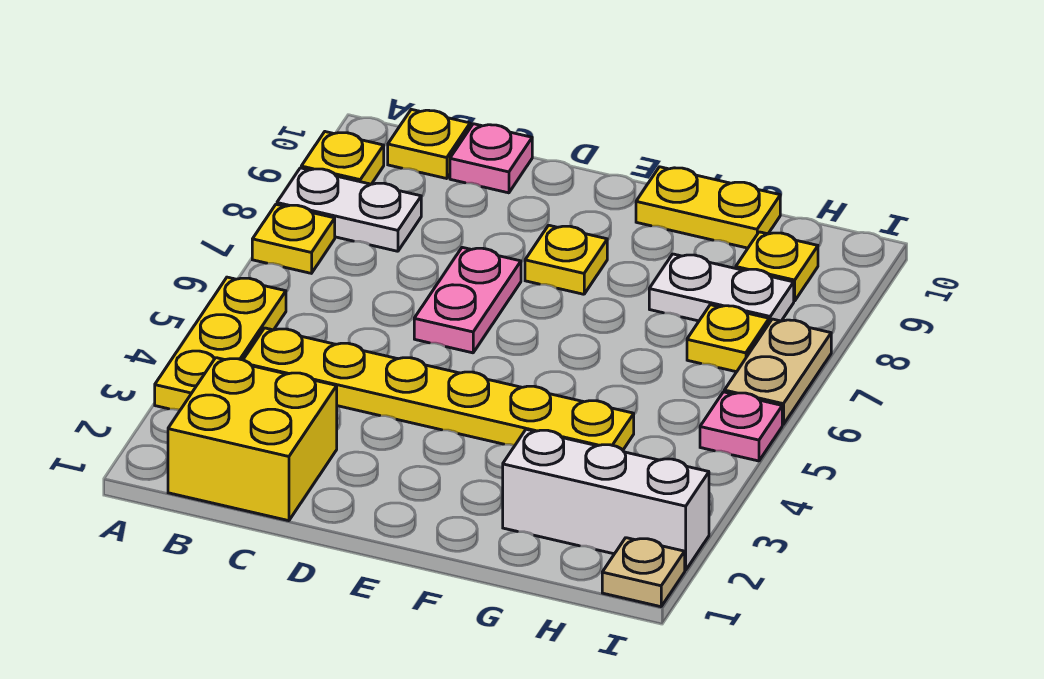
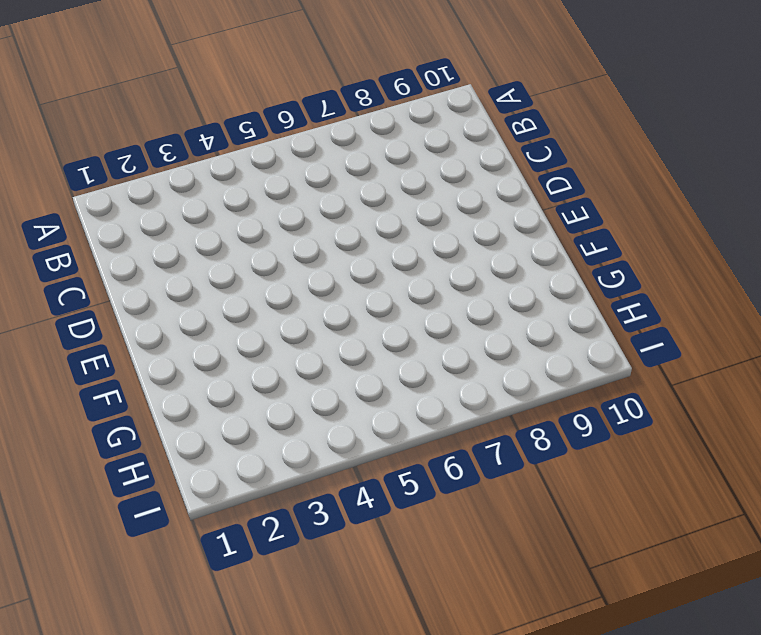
none -> yellow plate A3:A5 level 1
none -> yellow plate A7 level 1
none -> white plate A8:B8 level 1

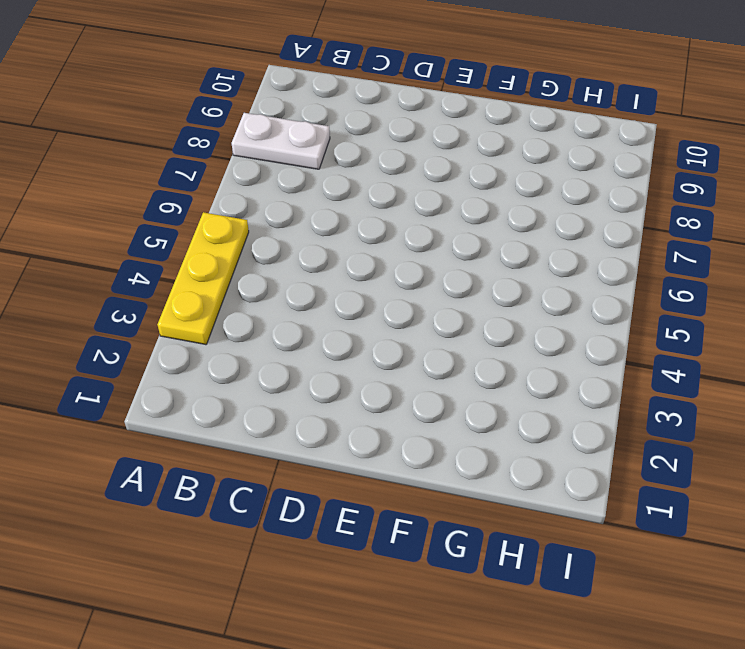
none -> yellow plate A7 level 1
none -> yellow plate A9 level 1
none -> yellow brick B1:C2 level 1

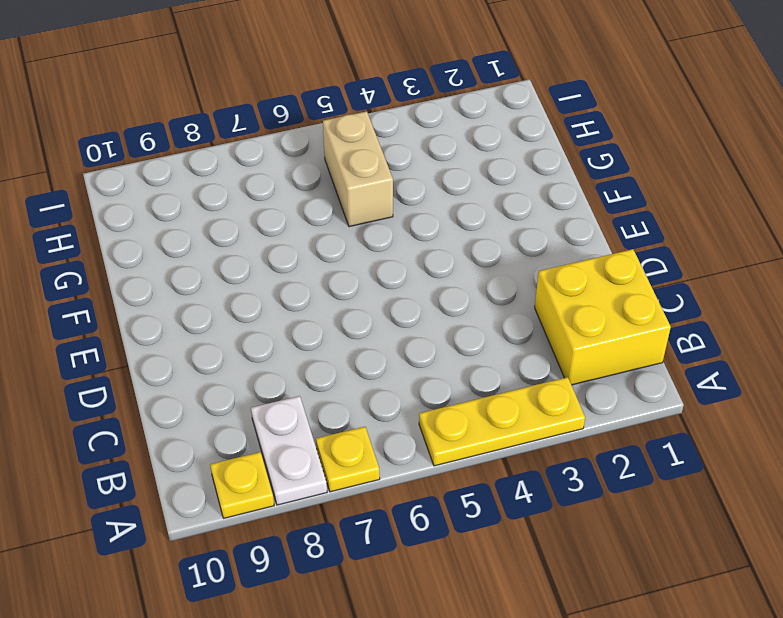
tan brick G5:H5 level 1 -> none
none -> yellow plate B4:G4 level 1
none -> yellow plate B10 level 1
none -> pink plate C10 level 1

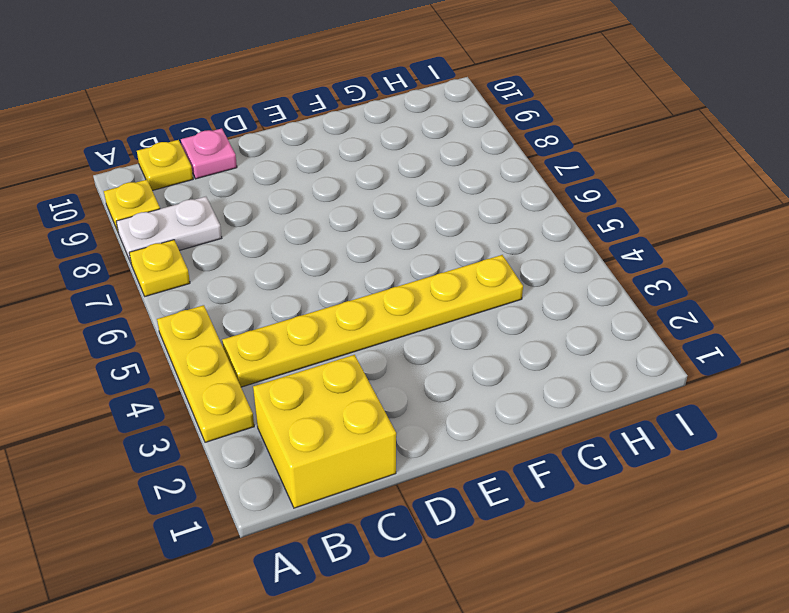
none -> pink plate D6:D7 level 1
none -> yellow plate E8 level 1
none -> yellow plate F10:G10 level 1

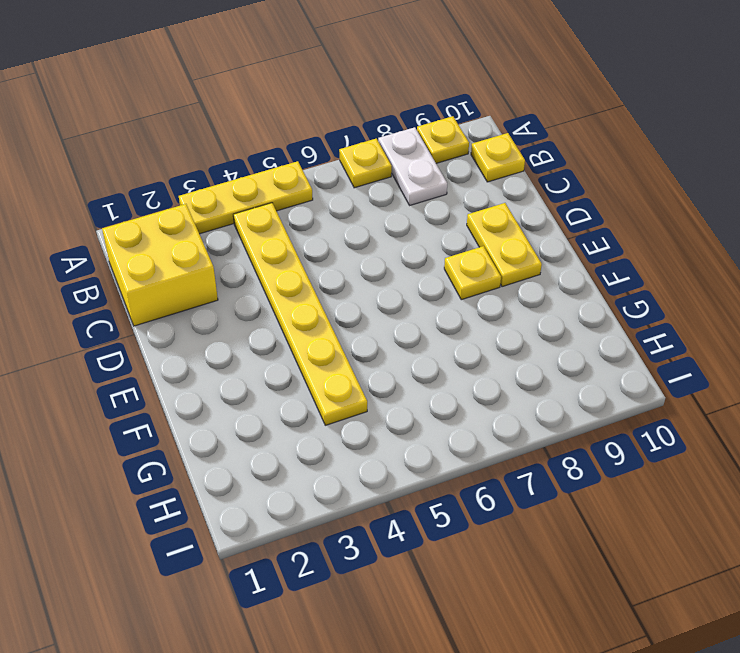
yellow plate D9:E9 level 1 -> yellow plate F10:G10 level 1
none -> pink plate C10 level 1
none -> pink plate D6:D7 level 1
none -> white brick G2:I2 level 1

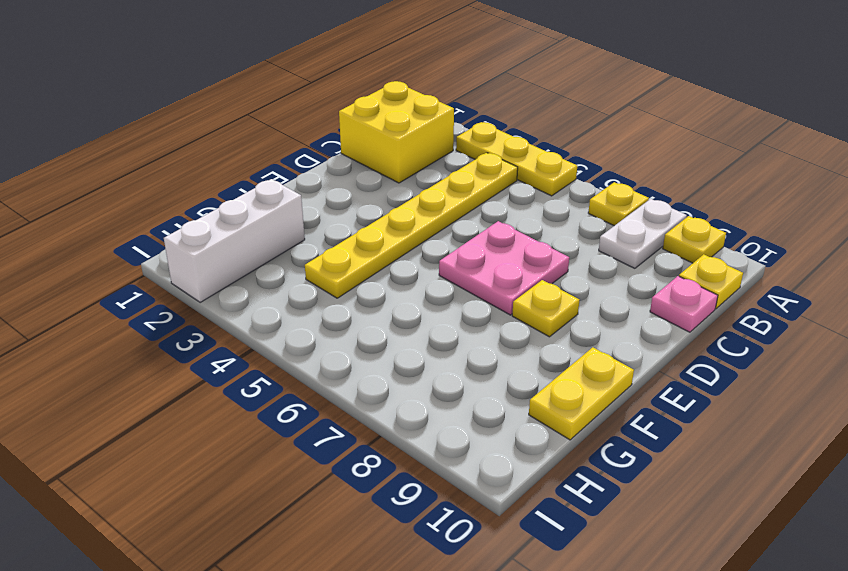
pink plate D6:E7 level 1 -> pink plate D6:D7 level 1
none -> white plate G8:H8 level 1
none -> yellow plate H7 level 1
none -> yellow plate H9 level 1

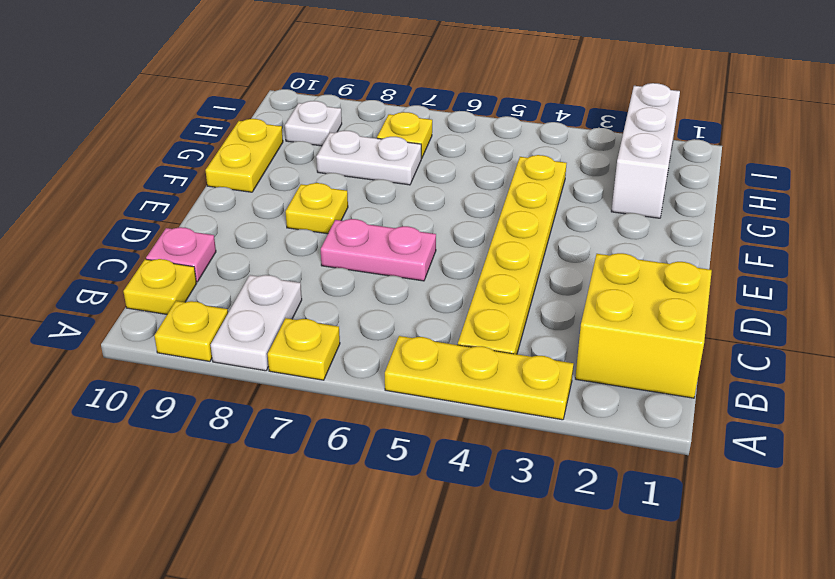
white plate G7:G8 level 1 -> white plate G8:H8 level 1
white plate H9 level 1 -> yellow plate H9 level 1
none -> tan plate I1 level 1
none -> pink plate I5 level 1
none -> tan plate I6:I7 level 1

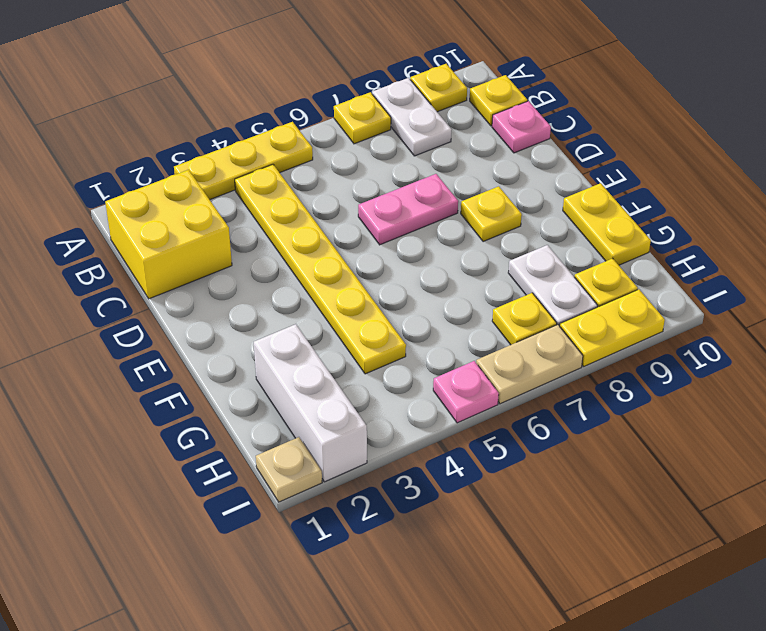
yellow plate I8:I9 level 1 -> none

